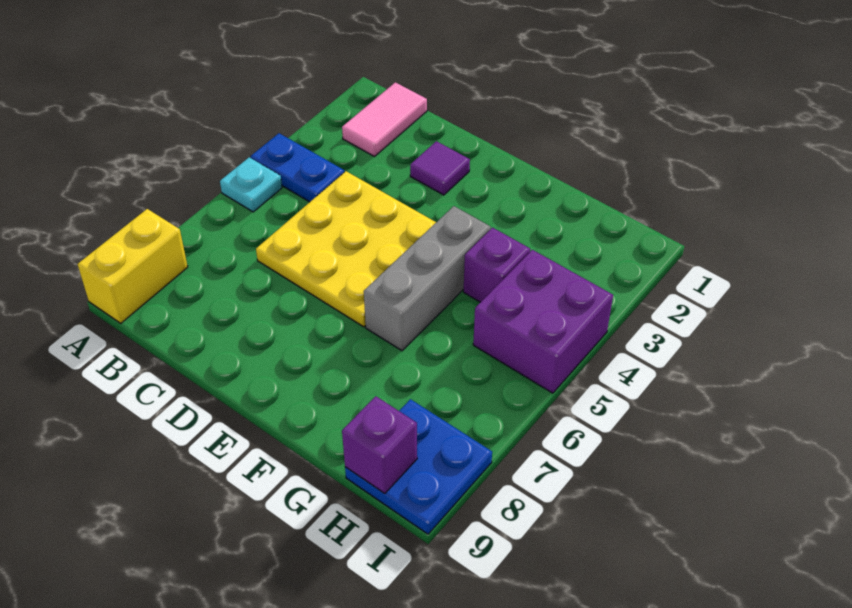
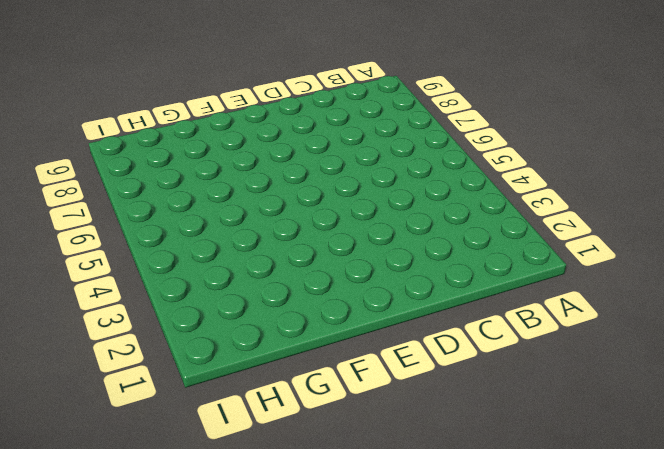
none -> blue plate A4:B4 level 1
none -> cyan plate A5 level 1

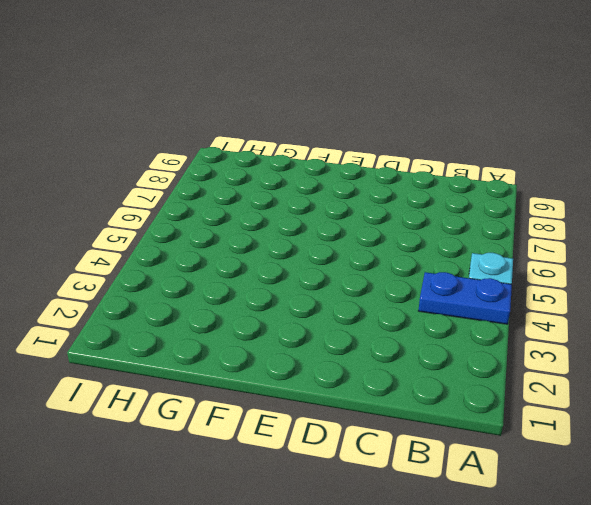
none -> yellow brick A8:A9 level 1
none -> pink tile B1:B2 level 1

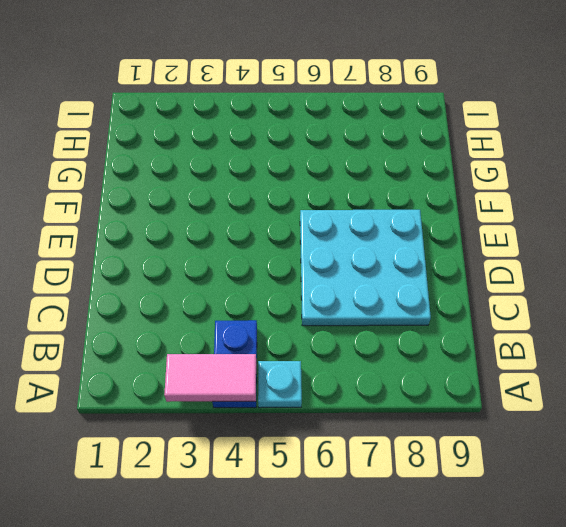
pink tile A3:A4 level 2 -> pink tile B1:B2 level 1
cyan plate C6:E8 level 1 -> yellow plate C4:E6 level 1
none -> yellow brick A8:A9 level 1
none -> purple tile D2 level 1

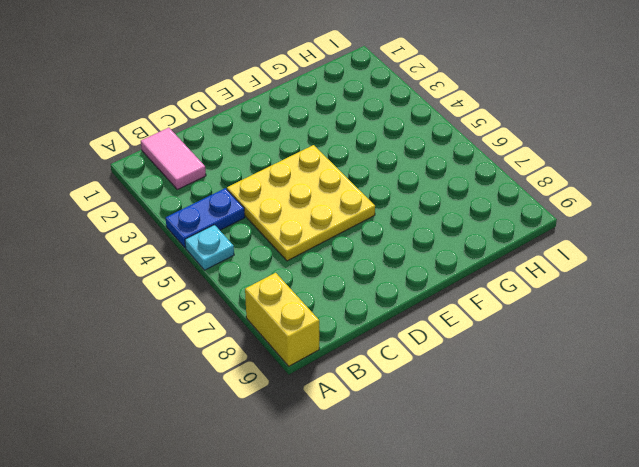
none -> purple tile D2 level 1
none -> grey brick F4:F6 level 1

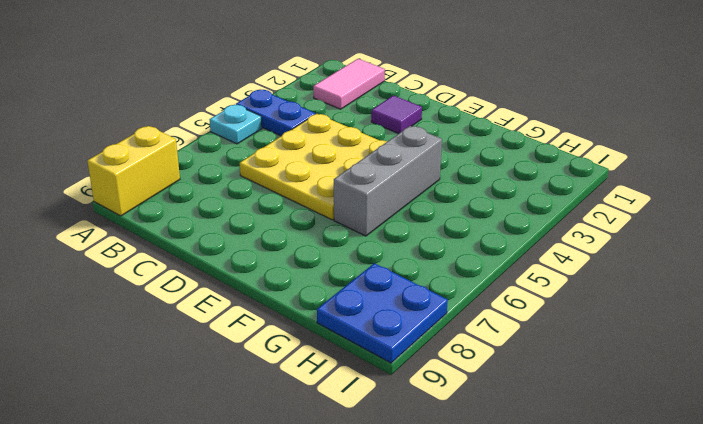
none -> purple brick G4 level 1
none -> purple brick H4:I5 level 1

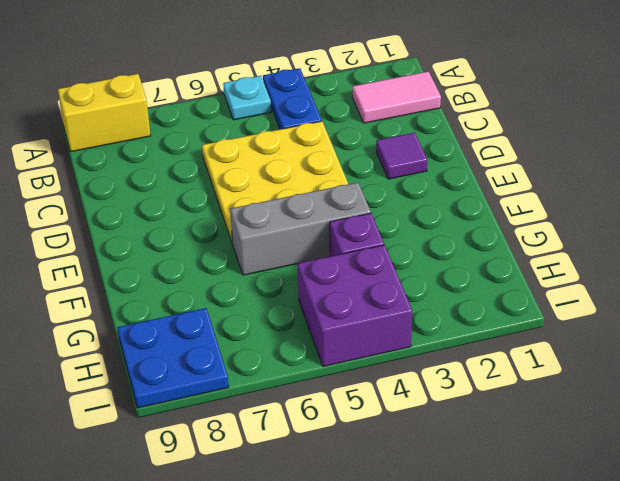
none -> purple brick H9 level 2

